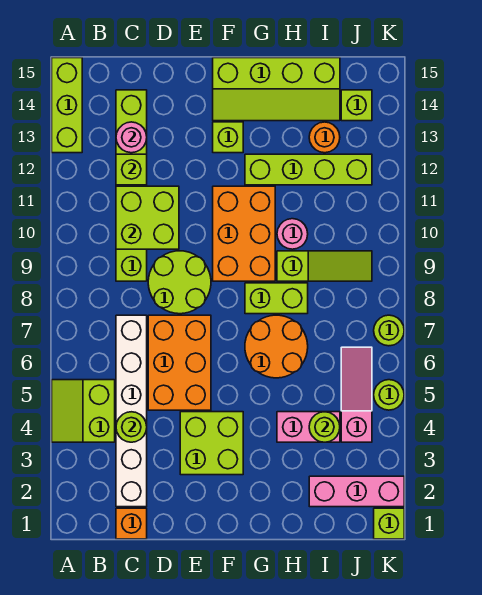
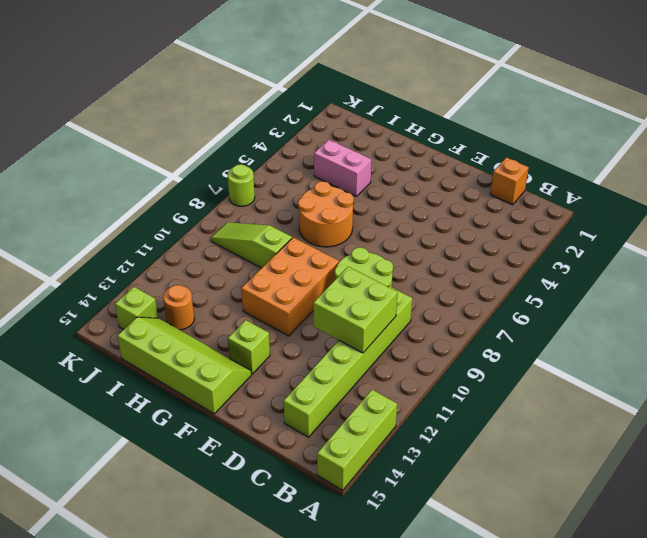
none -> lime slope A4:B5 level 1 top B
none -> white brick C2:C7 level 1
none -> orange brick D5:E7 level 1

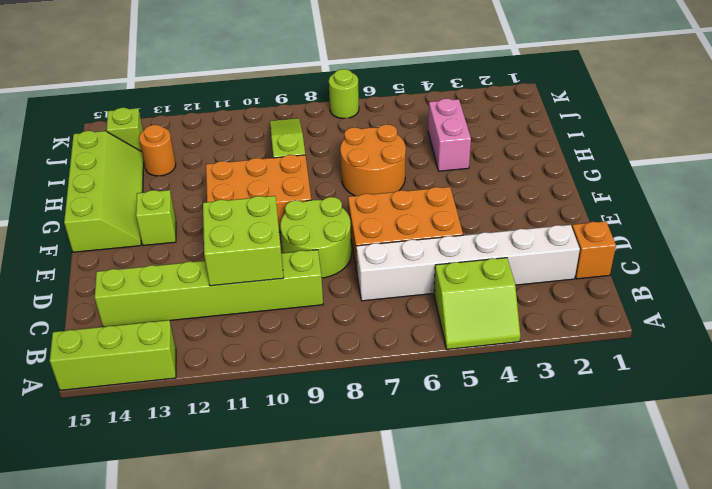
none -> lime brick E3:F4 level 1
none -> lime brick G8:H8 level 1
none -> lime brick G12:J12 level 1

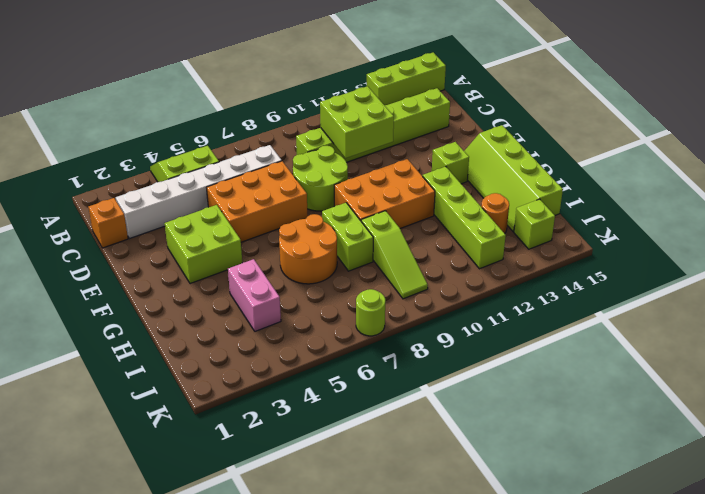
none -> pink round brick H10 level 1
none -> pink brick I2:K2 level 1
none -> pink slope J4:J6 level 1 top 4

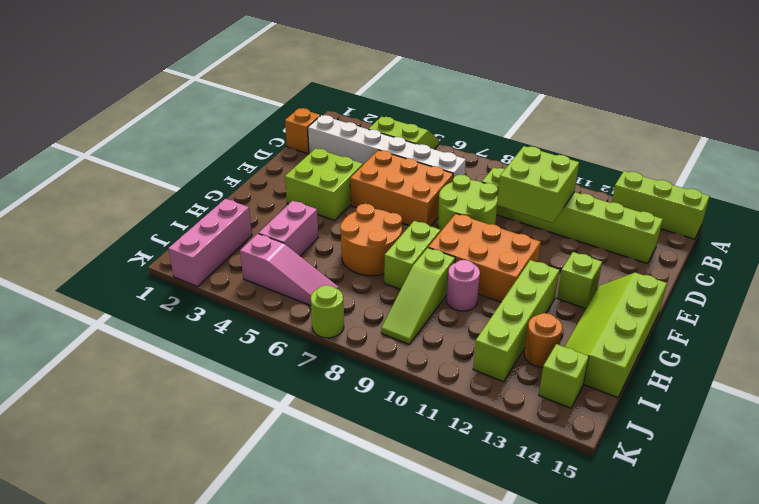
none -> lime brick K1 level 1
none -> lime round brick K5 level 1
none -> lime round brick C4 level 2

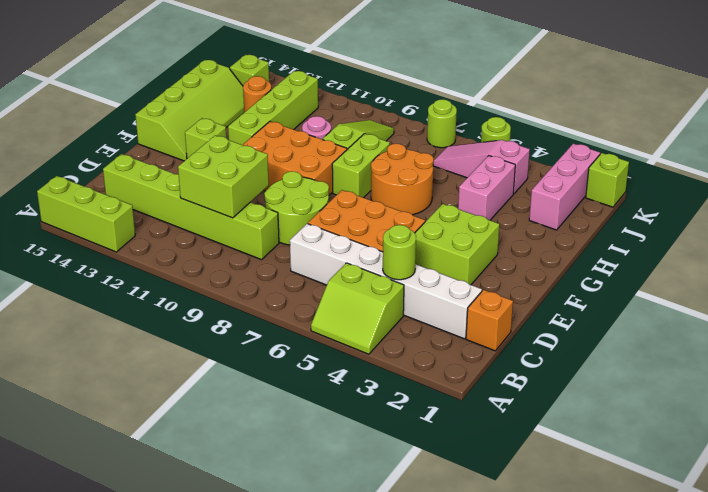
none -> lime brick C12 level 2
none -> pink round brick C13 level 2
none -> lime round brick I4 level 2

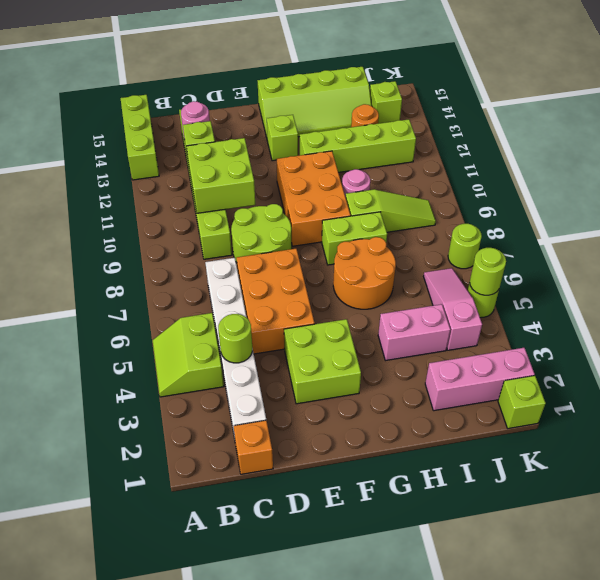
lime round brick K5 level 2 -> lime round brick I4 level 2

